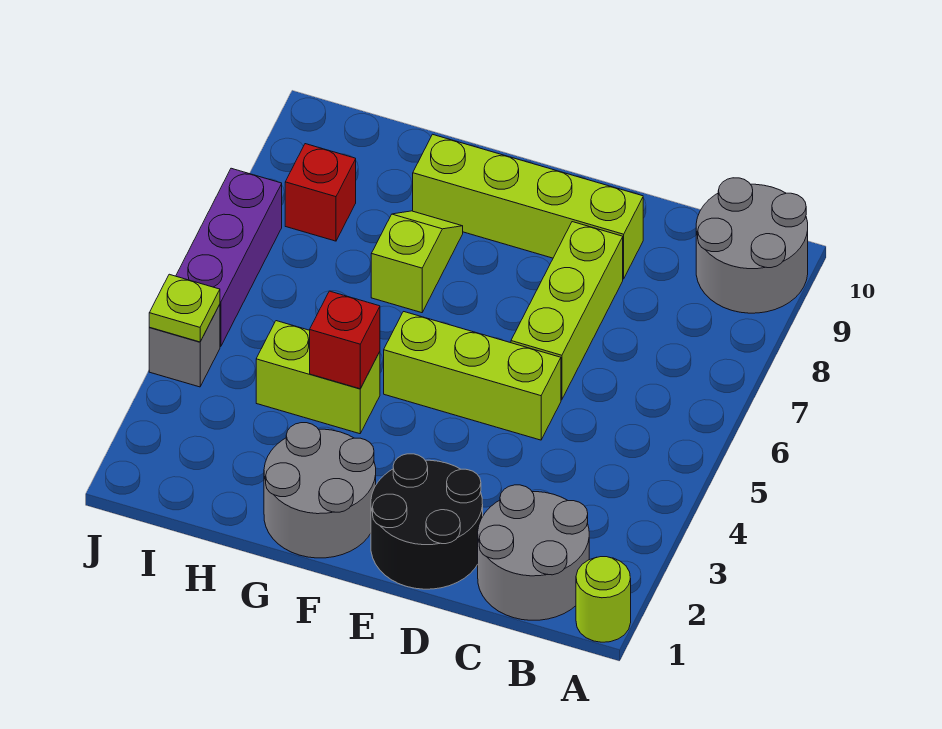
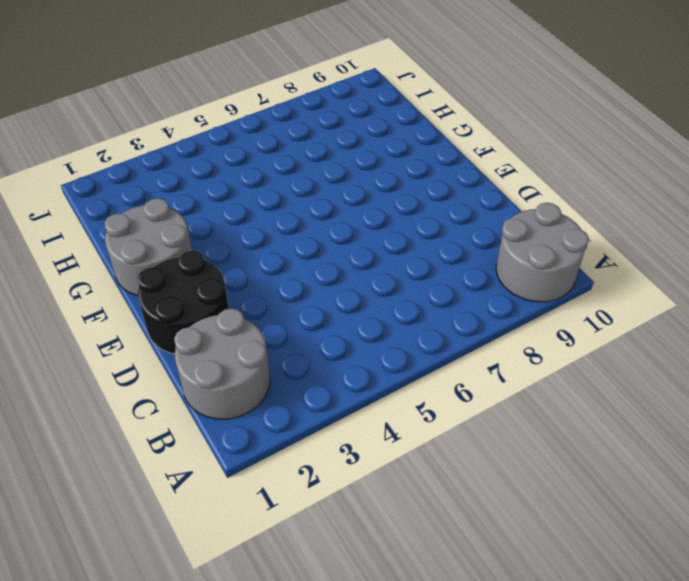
none -> lime round brick A1 level 1
none -> lime brick D5:F5 level 1
none -> lime brick D6:D8 level 1

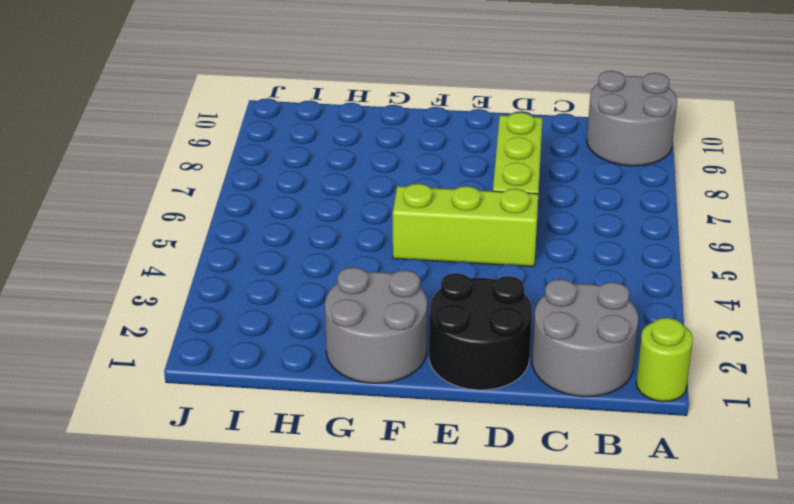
none -> lime brick D9:G9 level 1
none -> lime brick G4:H4 level 1
none -> lime slope G7:G8 level 1 top 7

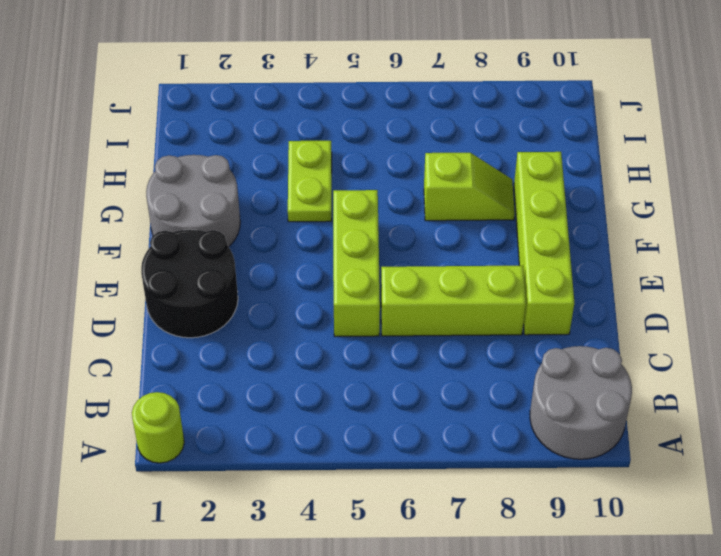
lime plate G4:H4 level 1 -> lime brick G4:H4 level 1
none -> grey round brick B1:C2 level 1
none -> red brick I8 level 1
none -> grey brick J4 level 1

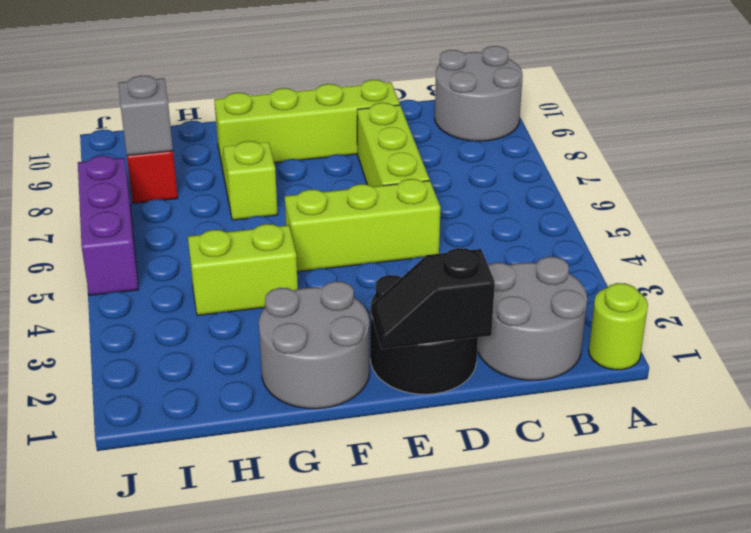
black slope D1:E1 level 2 top D -> none
grey brick I8 level 2 -> grey brick J4 level 1
none -> red brick G4 level 2
none -> lime plate J4 level 2

